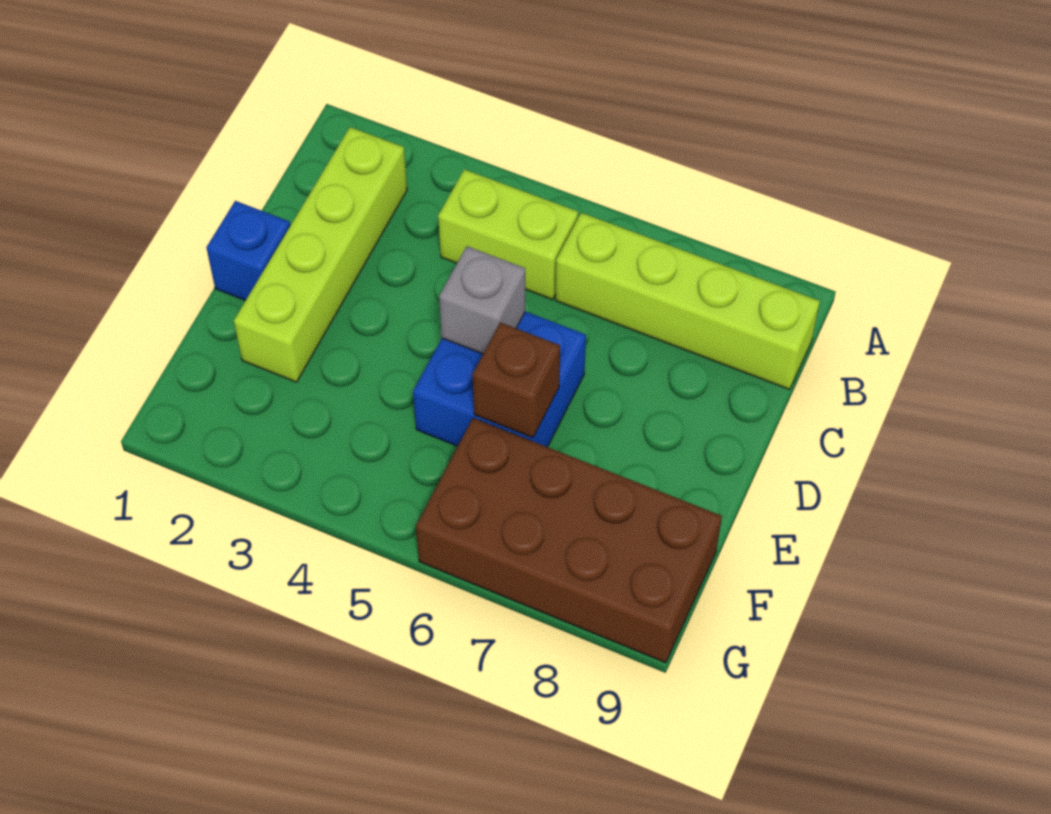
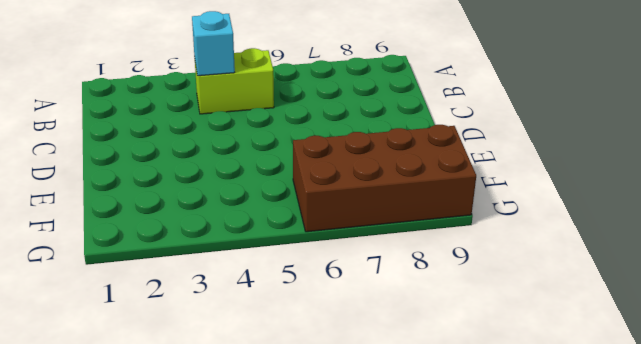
cyan brick B4 level 2 -> none
none -> lime brick B2:E2 level 1
none -> lime brick B6:B9 level 1

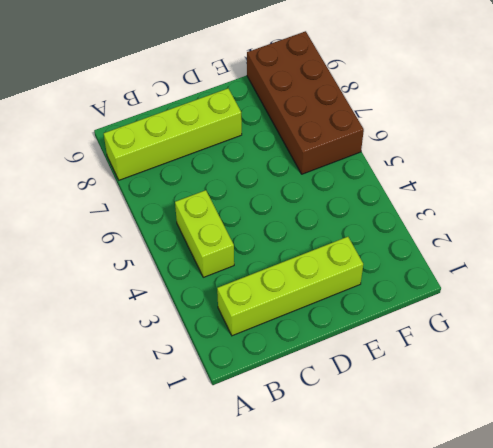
lime brick A8:D8 level 1 -> lime brick B6:B9 level 1
none -> blue brick D1 level 1
none -> blue brick D5:E6 level 1

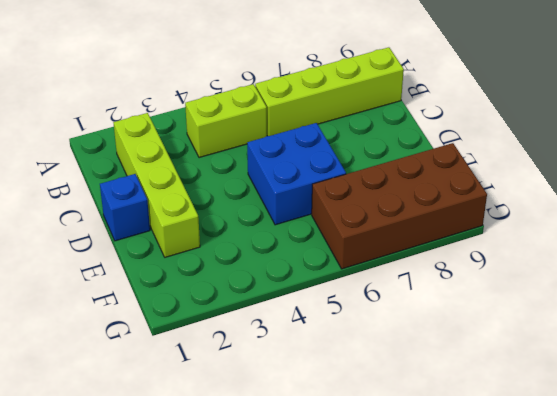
none -> grey brick D5 level 2
none -> brown brick E6 level 2

